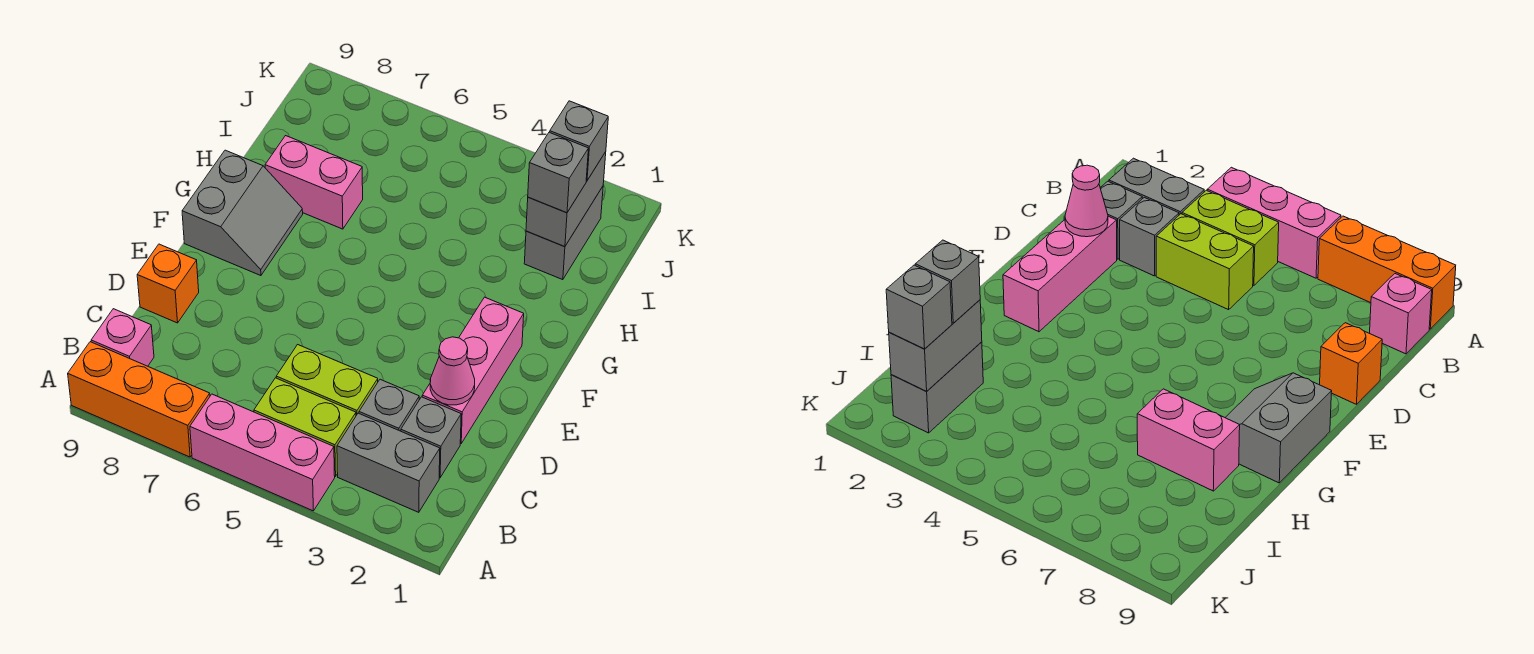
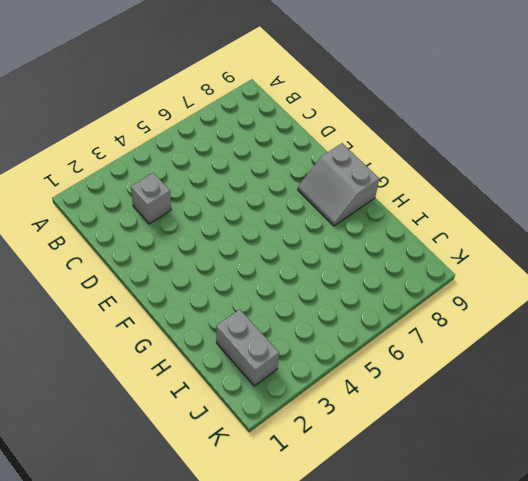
none -> pink brick A4:A6 level 1
none -> orange brick A7:A9 level 1
none -> grey brick B2:B3 level 1

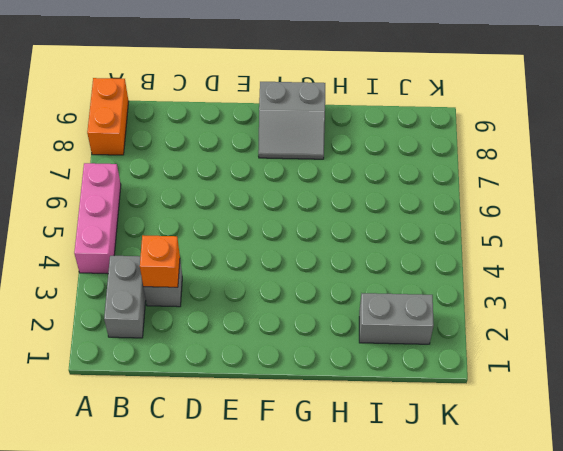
orange brick A8:A9 level 1 -> orange brick A7:A9 level 1
orange brick C3 level 2 -> orange brick D9 level 1
none -> lime brick B4:B5 level 1
none -> pink brick B9 level 1
none -> grey brick C2 level 1

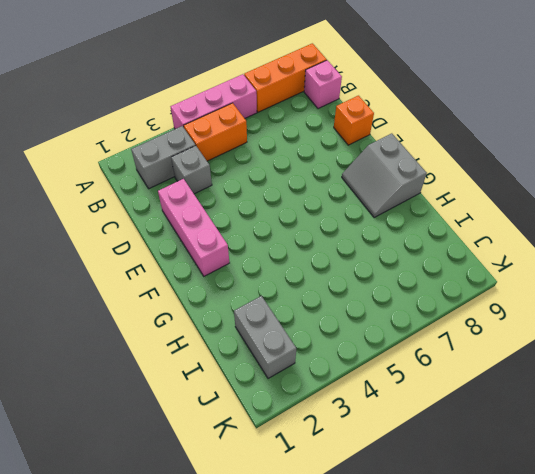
orange brick B4:B5 level 1 -> lime brick B4:B5 level 1
none -> grey brick C2 level 1
none -> lime brick C4:C5 level 1
none -> pink brick H7:H8 level 1

